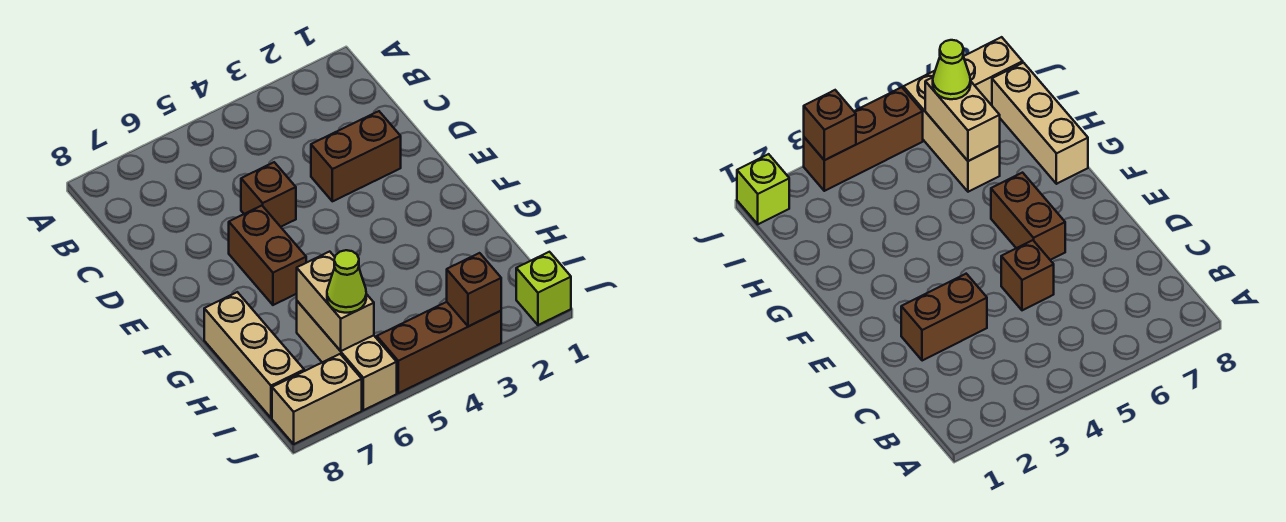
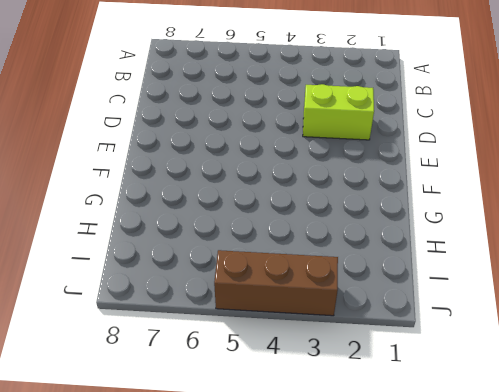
lime brick D2:D3 level 1 -> brown brick D2:D3 level 1
none -> brown brick D5 level 1
none -> brown brick E6:F6 level 1

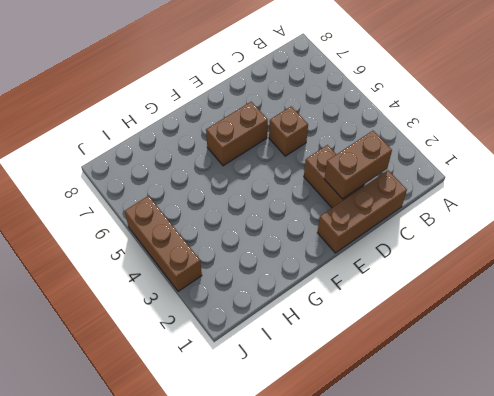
brown brick C1:E1 level 1 -> none
brown brick C2:D2 level 2 -> none
none -> tan brick G8:I8 level 1
none -> tan brick H6:J6 level 1

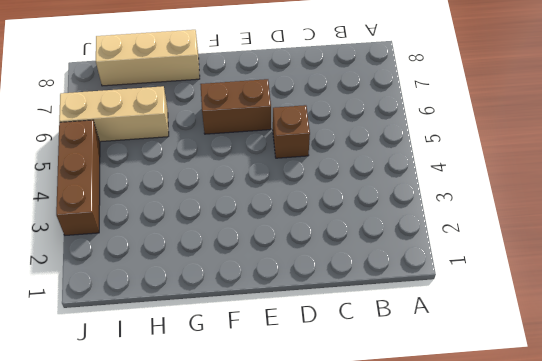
none -> brown brick D2:D3 level 1
none -> lime brick J1 level 1

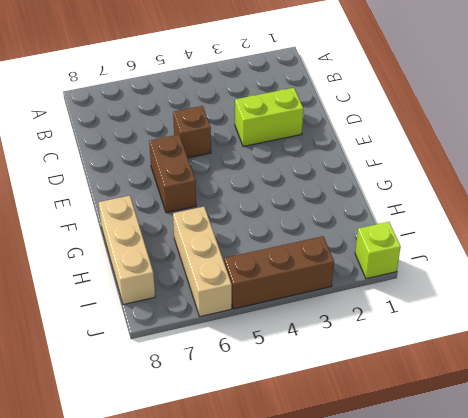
lime brick D2:D3 level 1 -> brown brick D2:D3 level 1
none -> tan brick J7:J8 level 1
none -> tan brick H6:I6 level 2

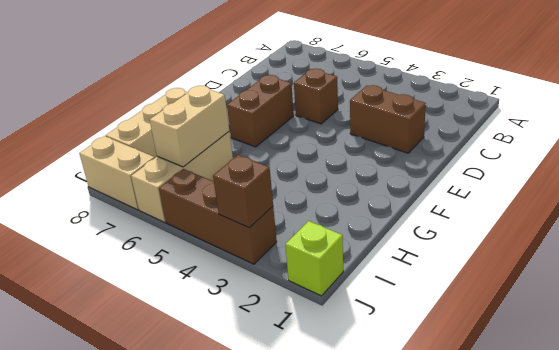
none -> lime cone I6 level 3

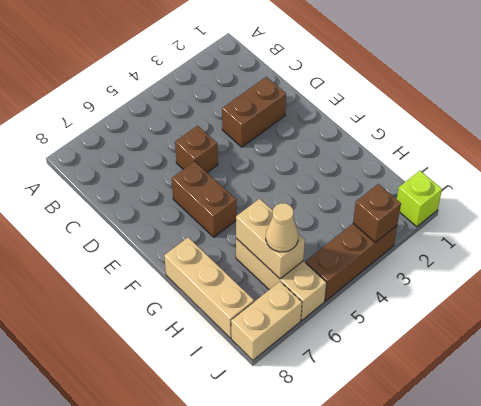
tan cone I6 level 3 -> lime cone I6 level 3

